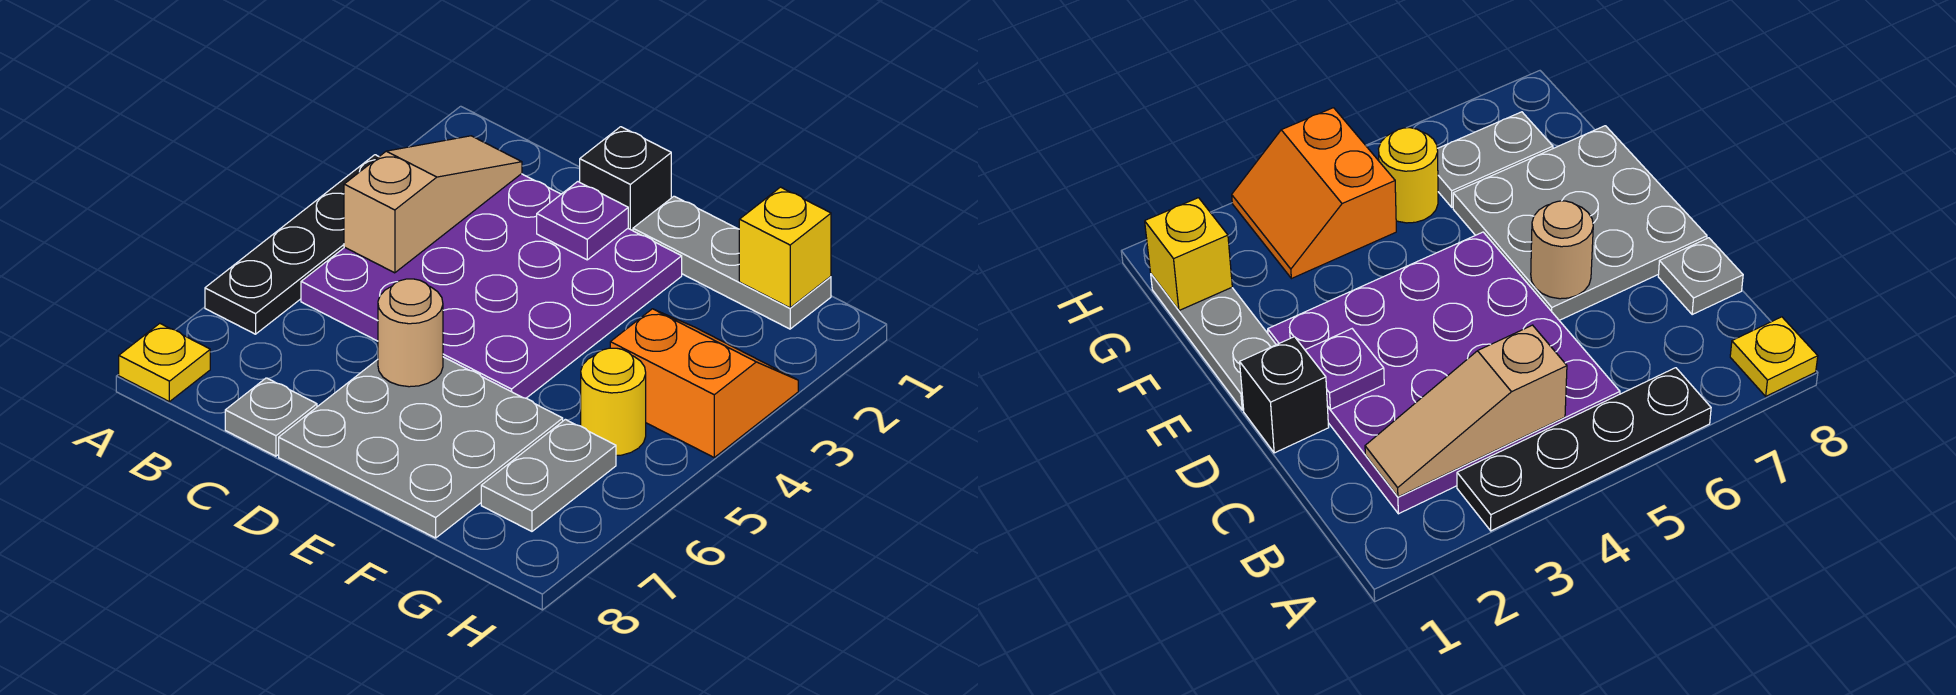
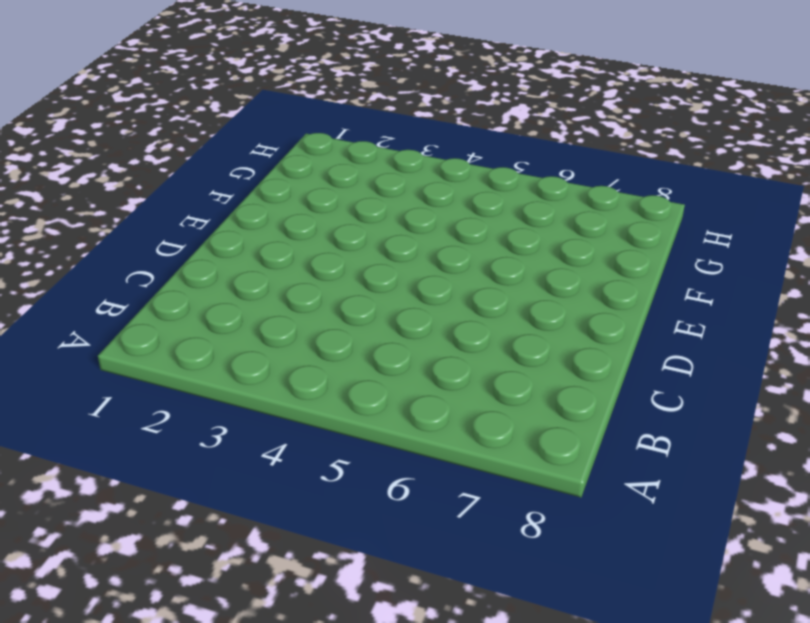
none -> black plate A3:A6 level 1
none -> yellow plate A8 level 1
none -> purple plate B2:E5 level 1

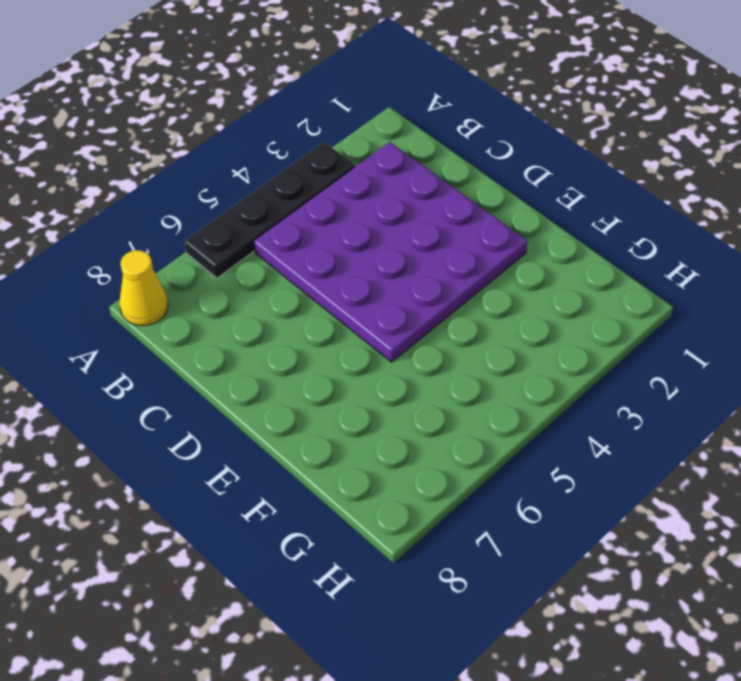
yellow cone A8 level 1 -> yellow plate A8 level 1
none -> grey plate C8 level 1
none -> black brick D1 level 1
none -> grey plate D6:F8 level 1

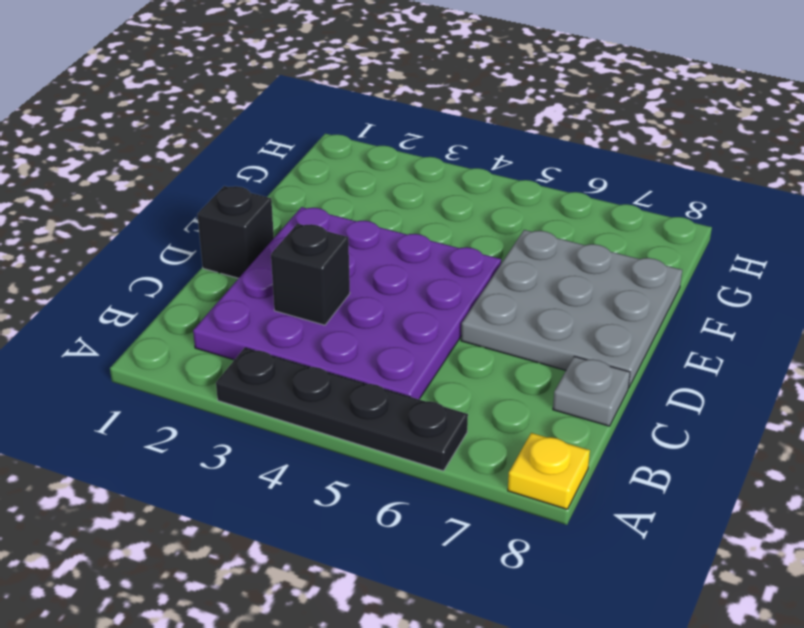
black brick C3 level 2 -> none
none -> grey plate E1:G1 level 1
none -> orange slope G3:H4 level 1 top 4
none -> yellow round brick G5 level 1

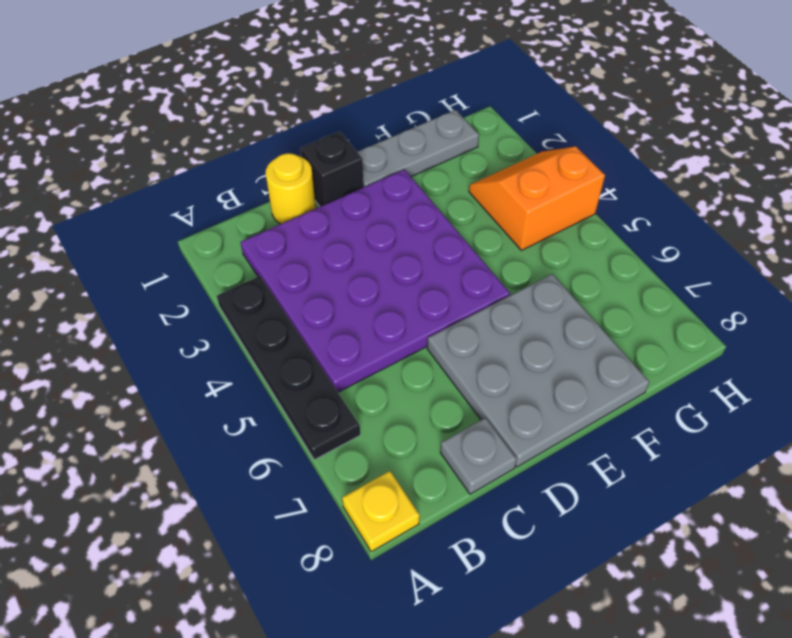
yellow round brick C1 level 1 -> yellow round brick G5 level 1
none -> grey plate G6:G7 level 1
none -> tan slope B2:B4 level 2 top 4
none -> purple plate D2 level 2

